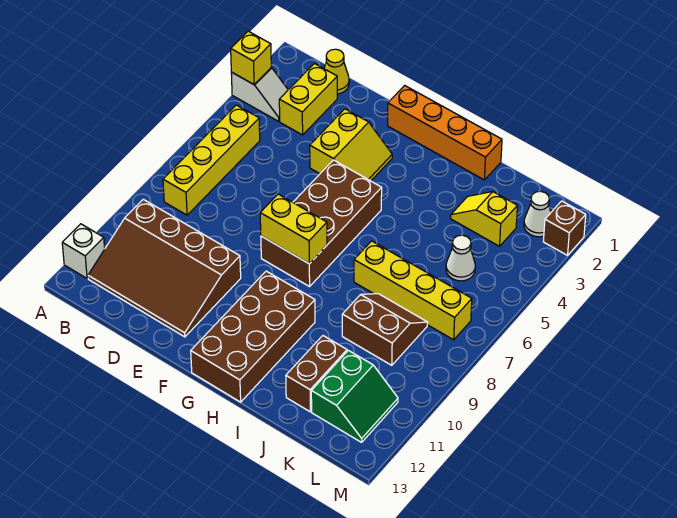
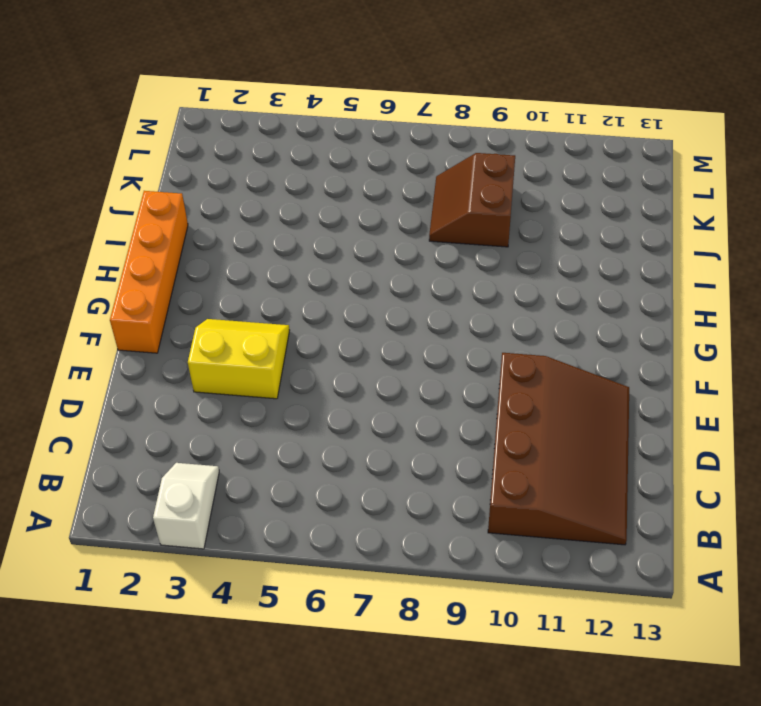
none -> white brick A12 level 1
none -> yellow brick B5:B8 level 1
none -> yellow cone C1 level 1

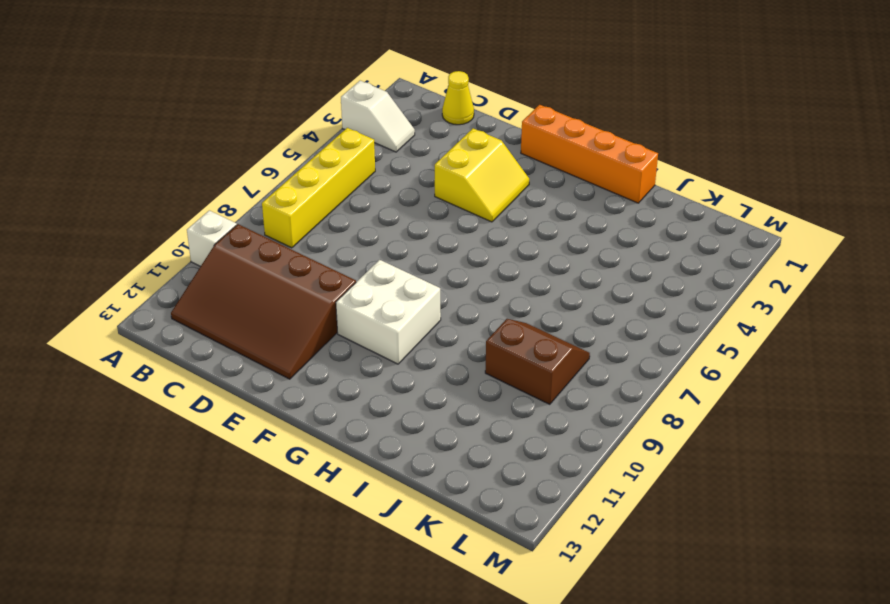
white brick A10 level 1 -> white brick A12 level 1
white brick F9:G10 level 1 -> brown brick G10:H13 level 1
none -> yellow brick C2:C3 level 1
none -> brown brick F5:G8 level 1
none -> yellow brick I7:L7 level 1

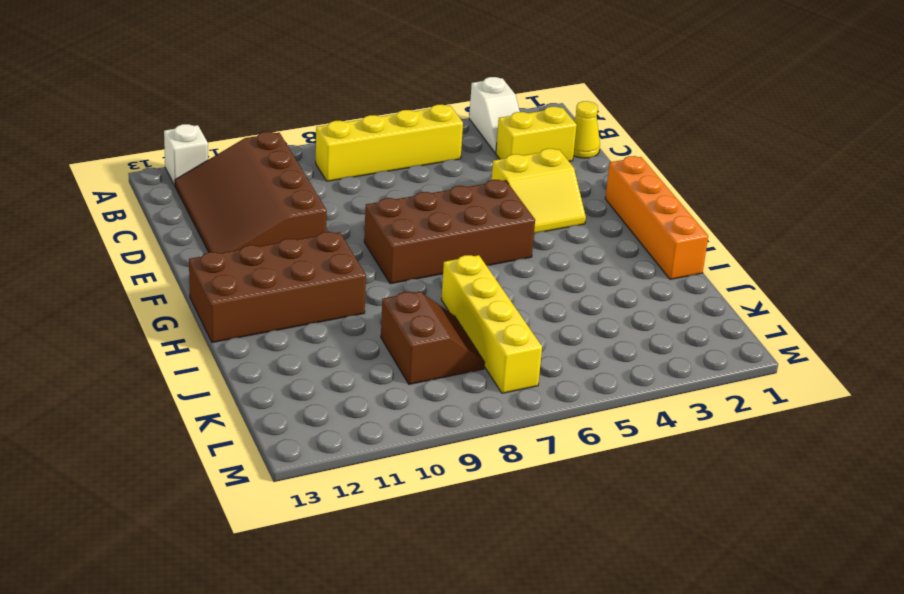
none -> yellow slope J3:K3 level 1 top K
none -> brown brick J11:J12 level 1
none -> white cone K5 level 1

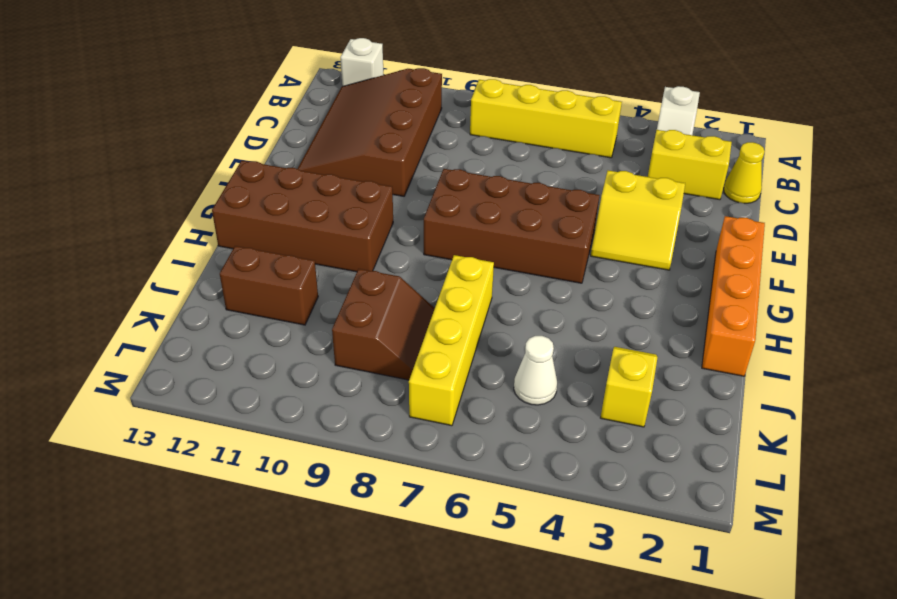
none -> green slope K11:L12 level 1 top K
none -> white cone L2 level 1
none -> brown brick M2 level 1

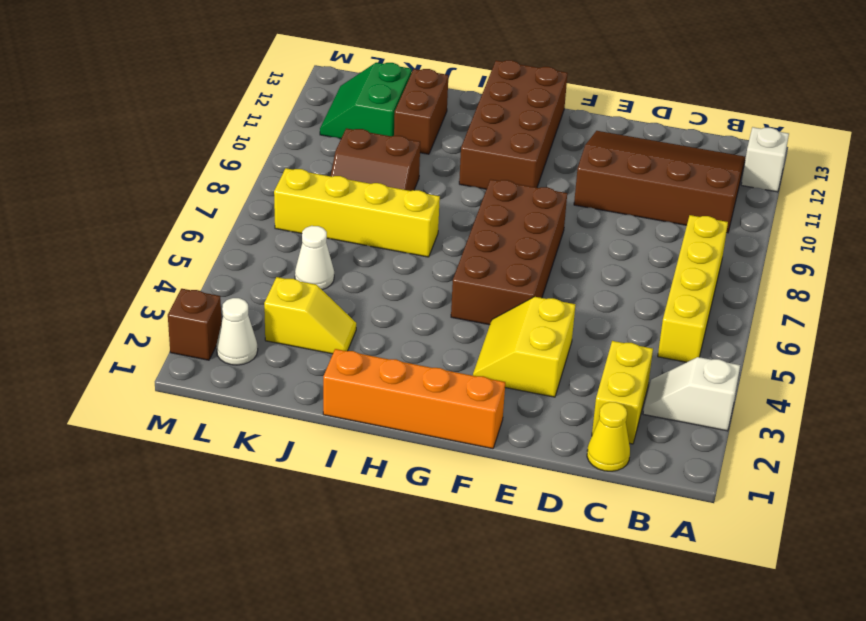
none -> yellow brick A3 level 2
none -> yellow brick F8:G8 level 2

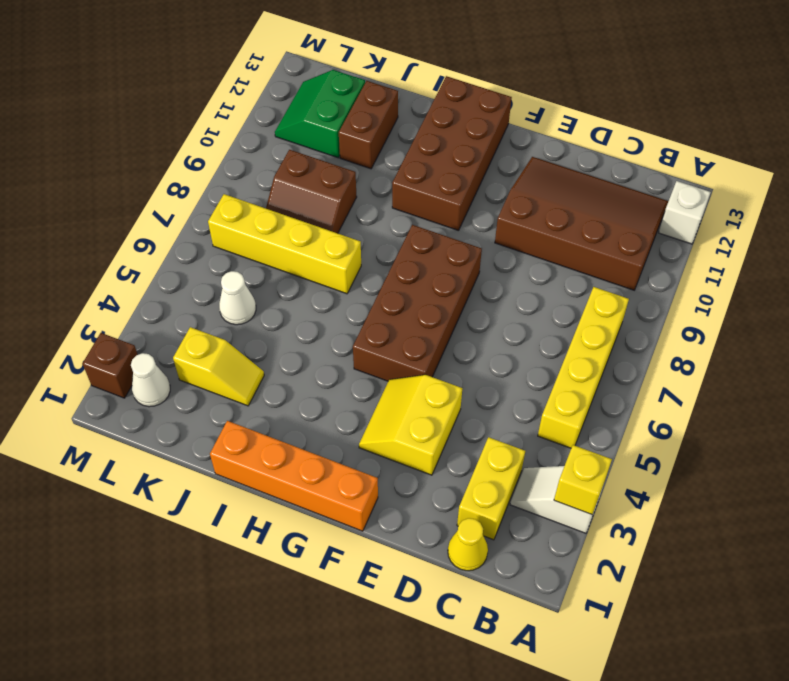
none -> yellow brick F8:G8 level 2

